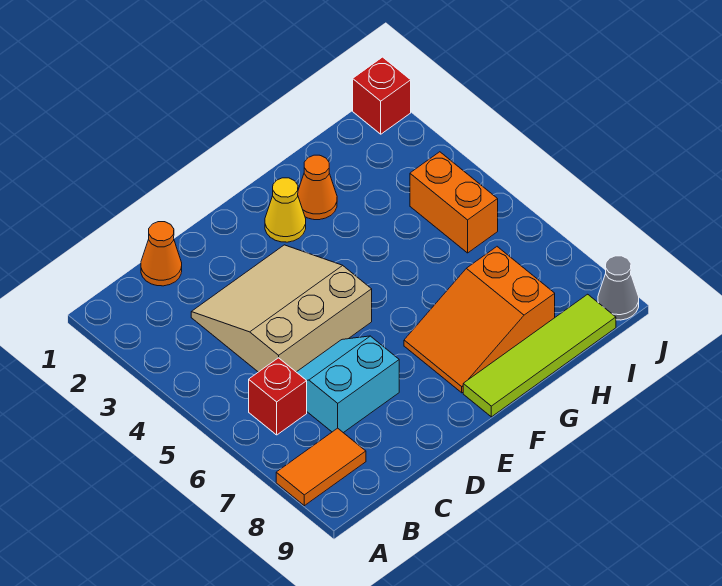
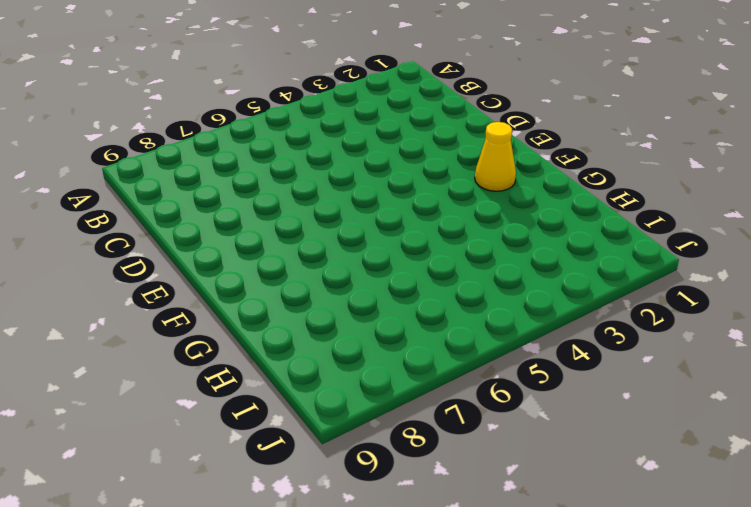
none -> orange tile A8:B8 level 1
none -> red brick B6 level 1
none -> orange cone C1 level 1

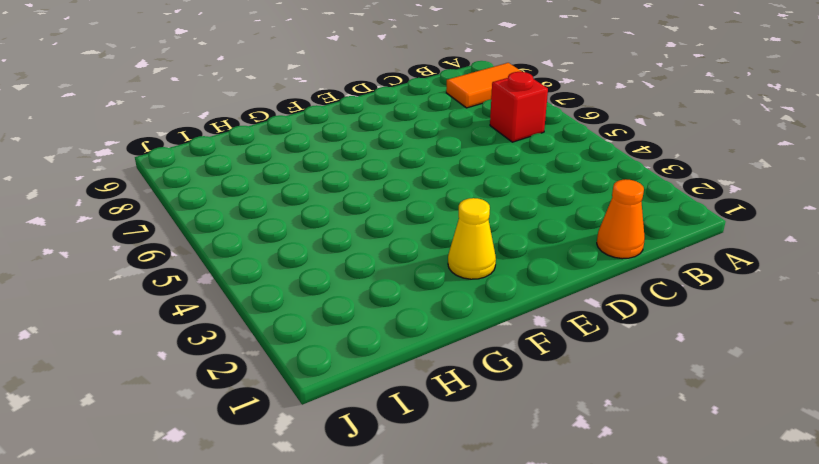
none -> tan slope C3:E5 level 1 top 5
none -> cyan slope C6:D7 level 1 top 7
none -> orange slope F7:H8 level 1 top H

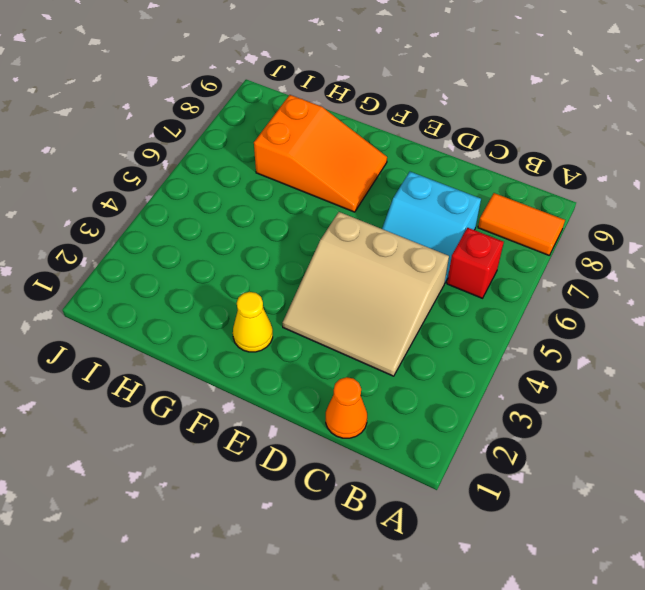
none -> lime tile F9:I9 level 1
none -> orange cone G2 level 1
none -> orange brick I4:I5 level 1

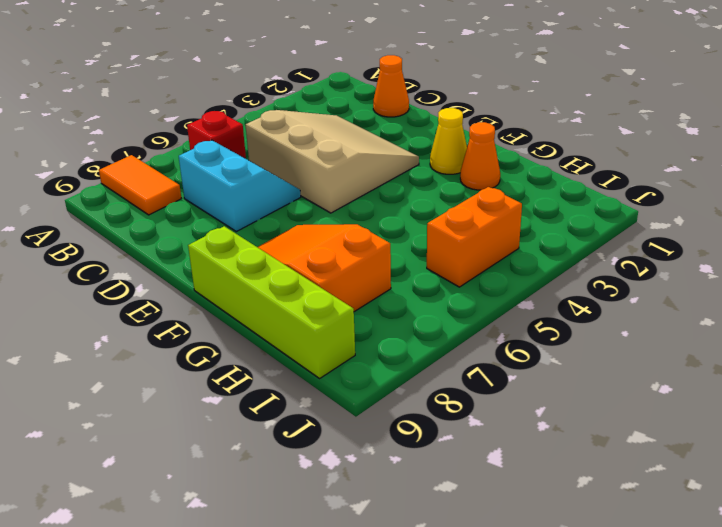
lime brick F9:I9 level 1 -> lime tile F9:I9 level 1
none -> red brick J1 level 1
none -> grey cone J9 level 1

